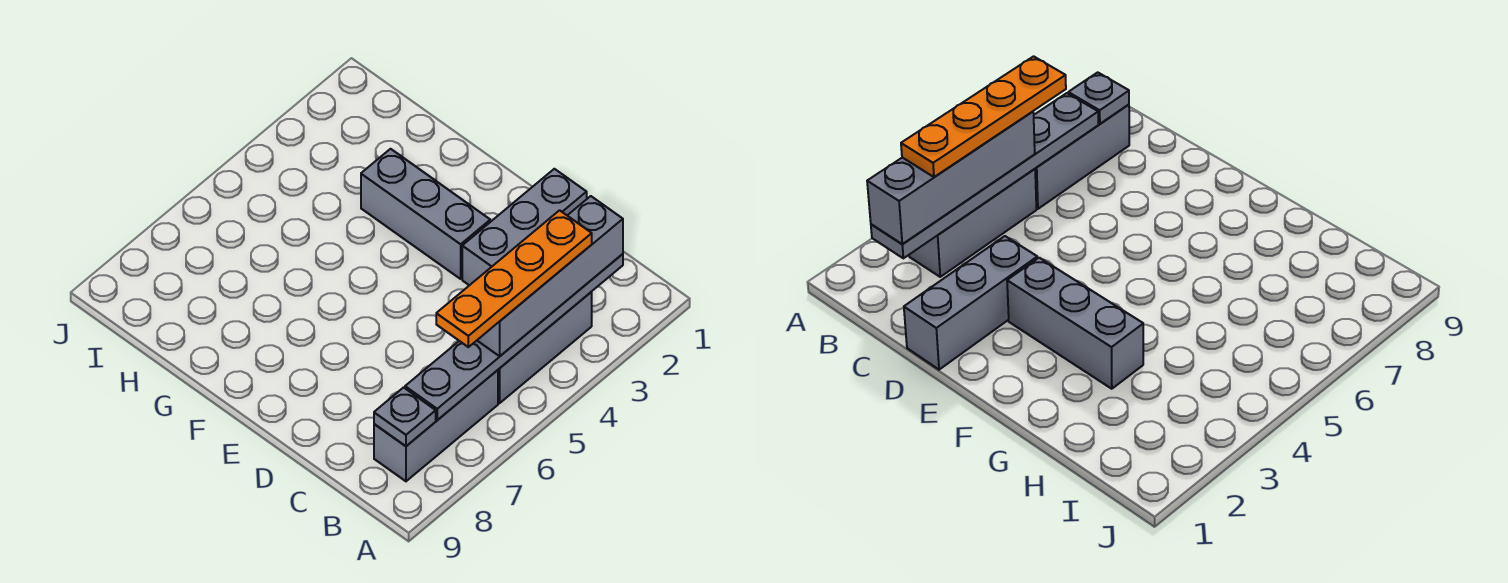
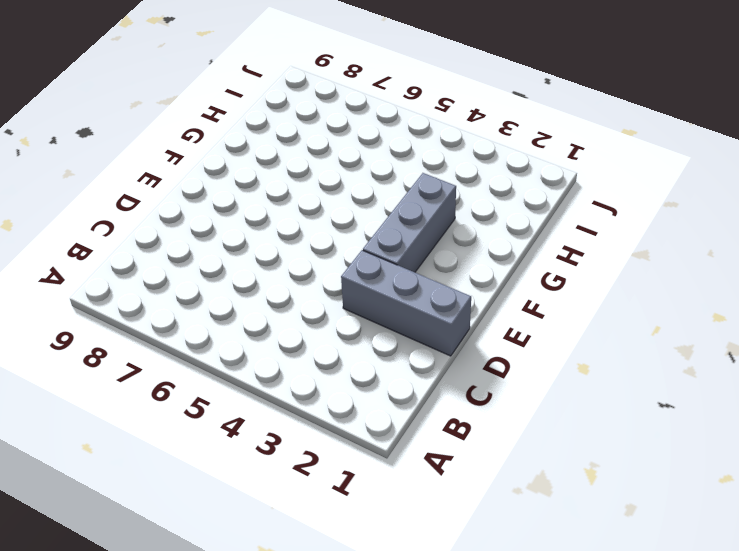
none -> grey brick B3:B5 level 1
none -> grey brick B6:B8 level 1

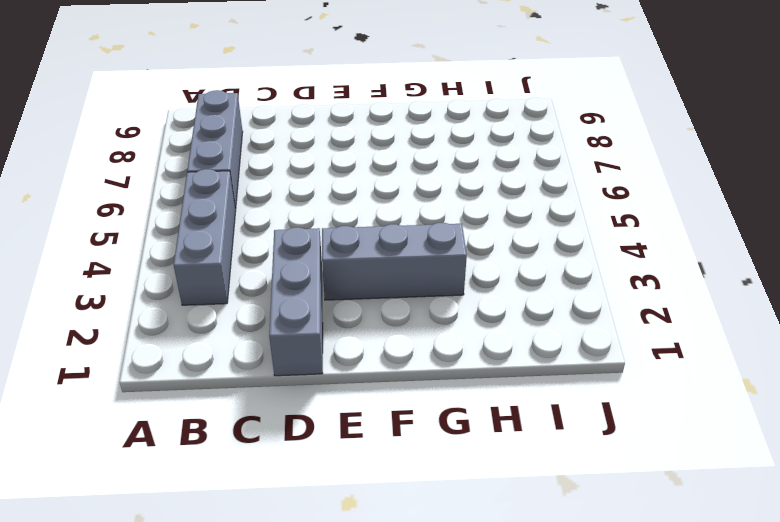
none -> grey plate B2:B7 level 2
none -> grey plate B8 level 2

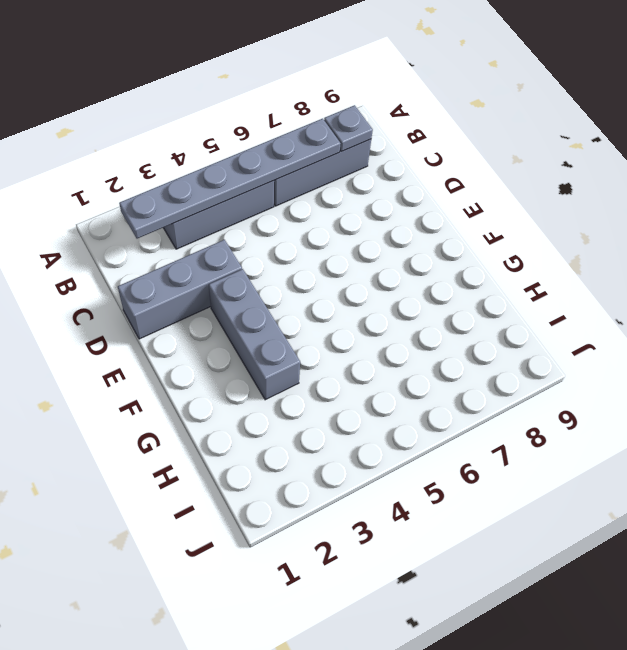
none -> grey brick B2:B5 level 3
none -> orange plate B3:B6 level 4

